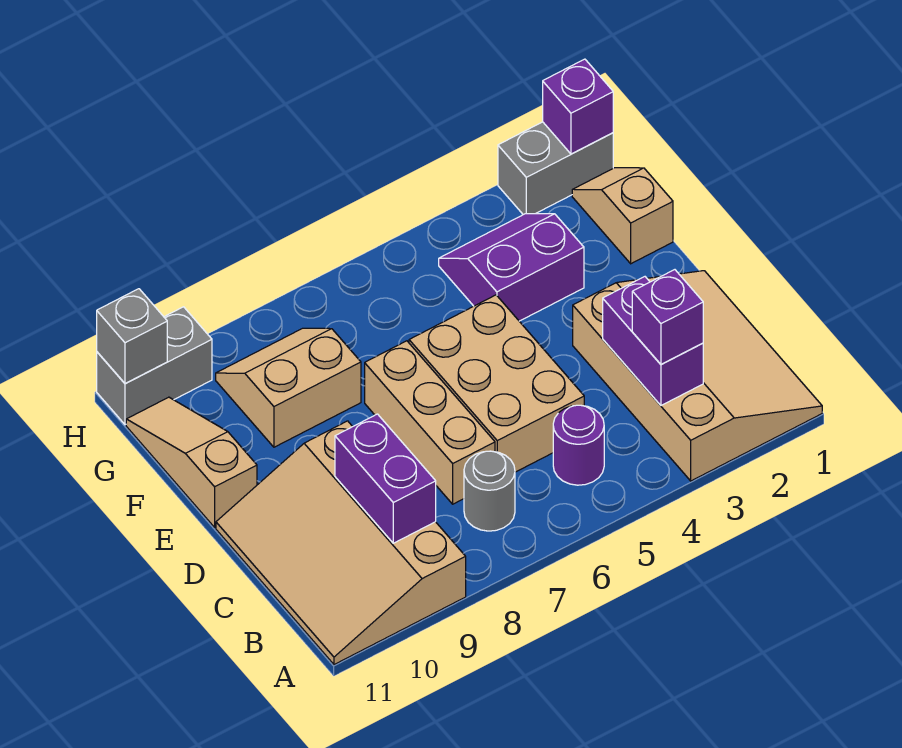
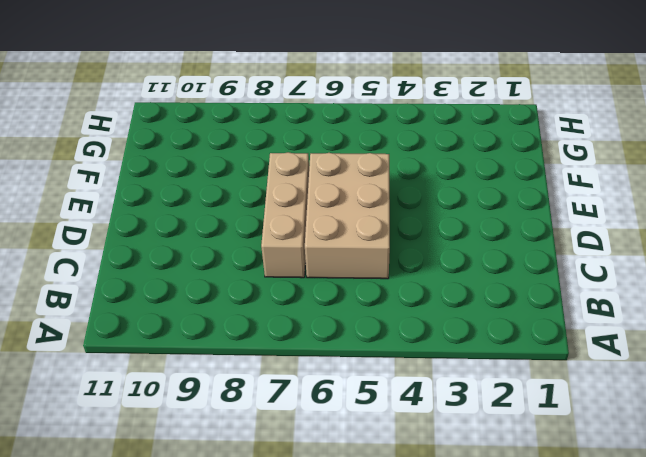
none -> tan slope A1:D3 level 1 top 3
none -> tan slope A9:D11 level 1 top 9
none -> purple round brick B5 level 1

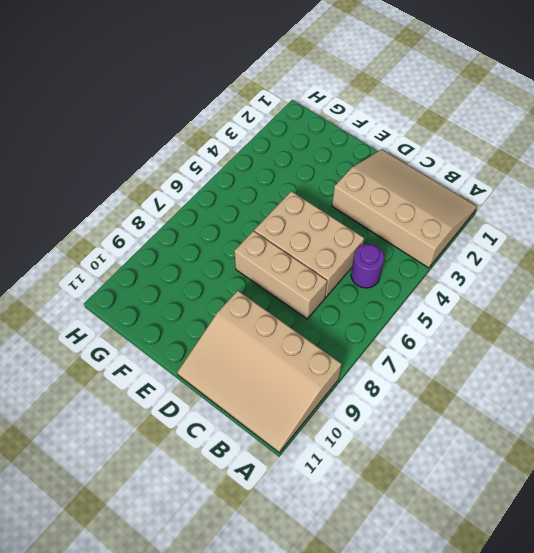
none -> grey round brick B7 level 1
none -> tan slope E11:G11 level 1 top E
none -> tan slope F1:G1 level 1 top F

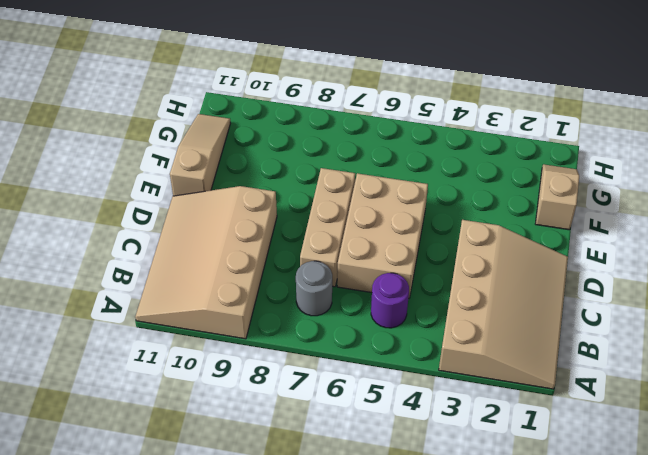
none -> purple slope F3:G4 level 1 top F
none -> tan slope F8:G9 level 1 top F
none -> grey brick H1:H2 level 1

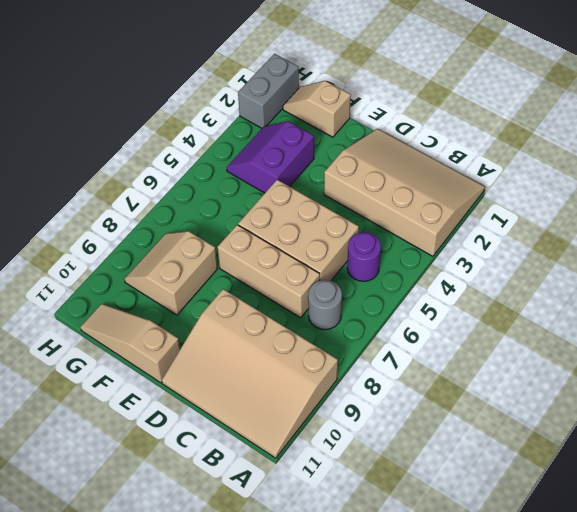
none -> grey brick H10:H11 level 1
none -> purple brick B3:C3 level 2
none -> purple brick B9:C9 level 2

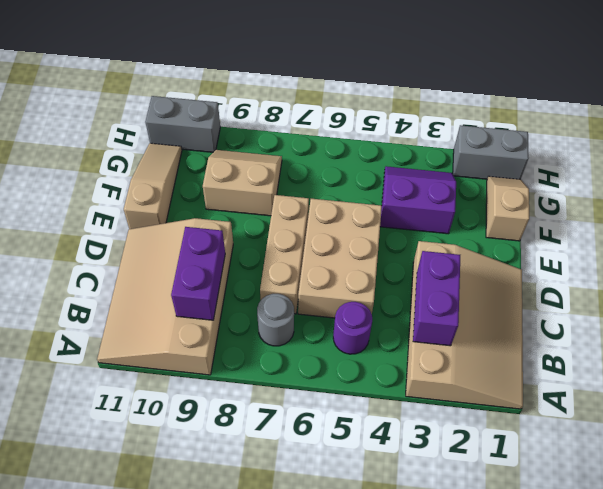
none -> purple brick H1 level 2
none -> grey brick H11 level 2
none -> purple brick B3 level 3

